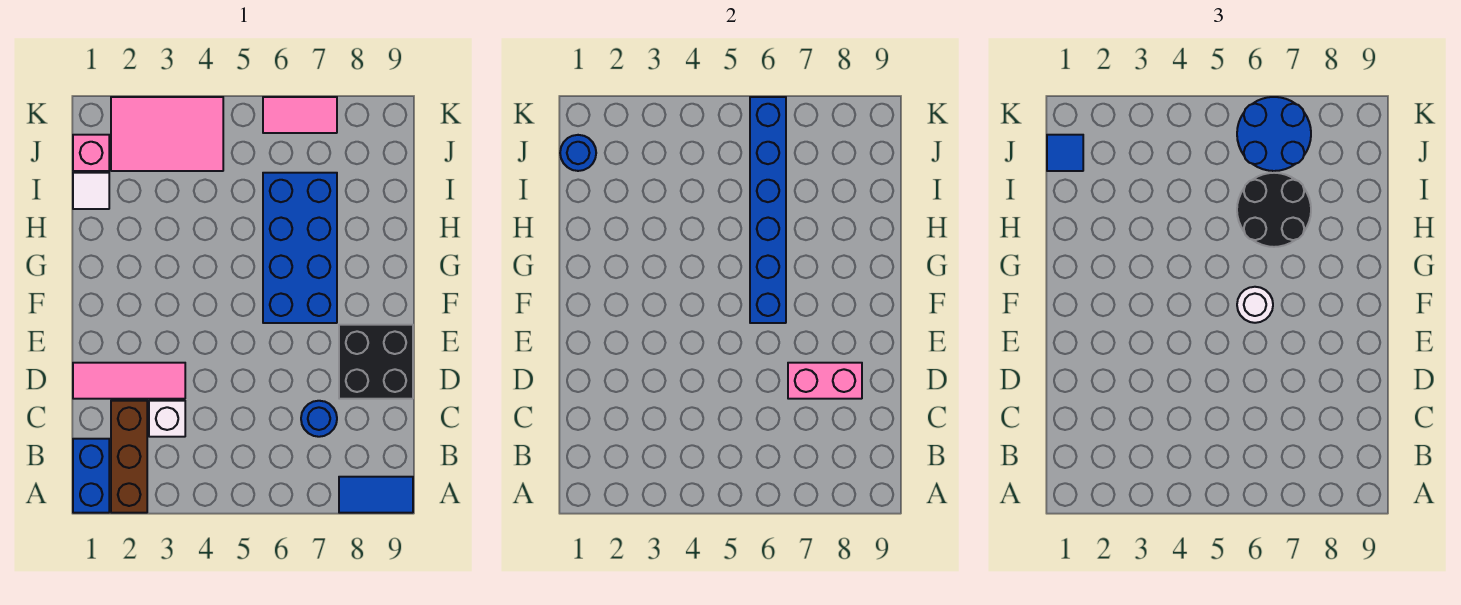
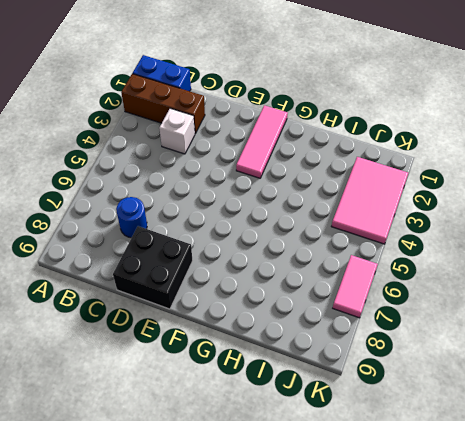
pink tile F1:F3 level 1 -> pink tile D1:D3 level 1
none -> blue tile A8:A9 level 1
none -> blue brick F6:I7 level 1
none -> white tile I1 level 1

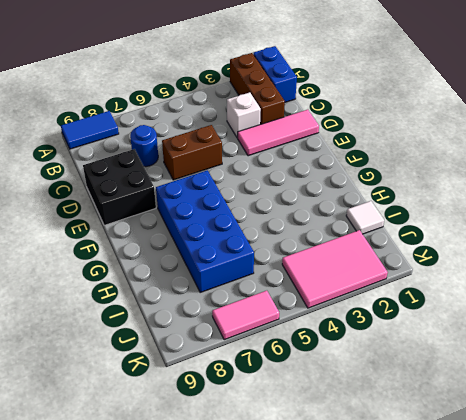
brown brick D5:D6 level 1 -> none
none -> pink brick J1 level 1
none -> pink brick D7:D8 level 2
none -> blue brick F6:K6 level 2

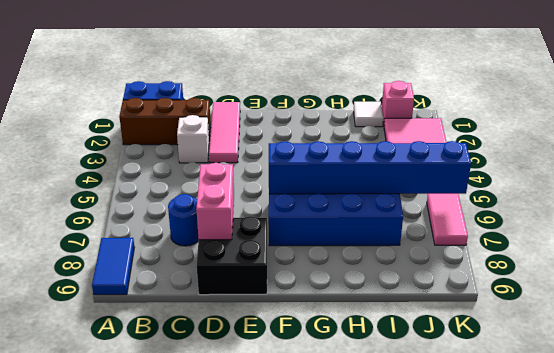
none -> blue round brick J1 level 2
none -> white round brick F6 level 3
none -> black round brick H6:I7 level 3

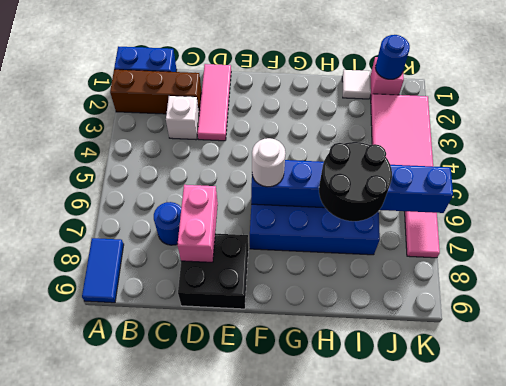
none -> blue tile J1 level 3
none -> blue round brick J6:K7 level 3

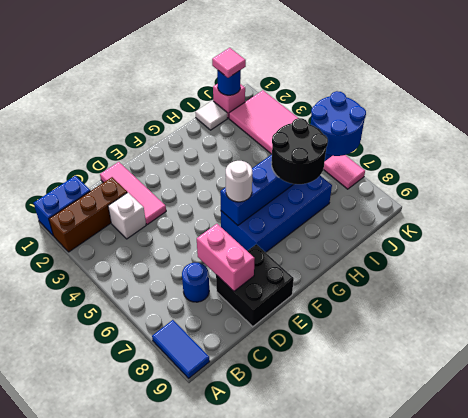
pink tile J1 level 3 -> blue tile J1 level 3

